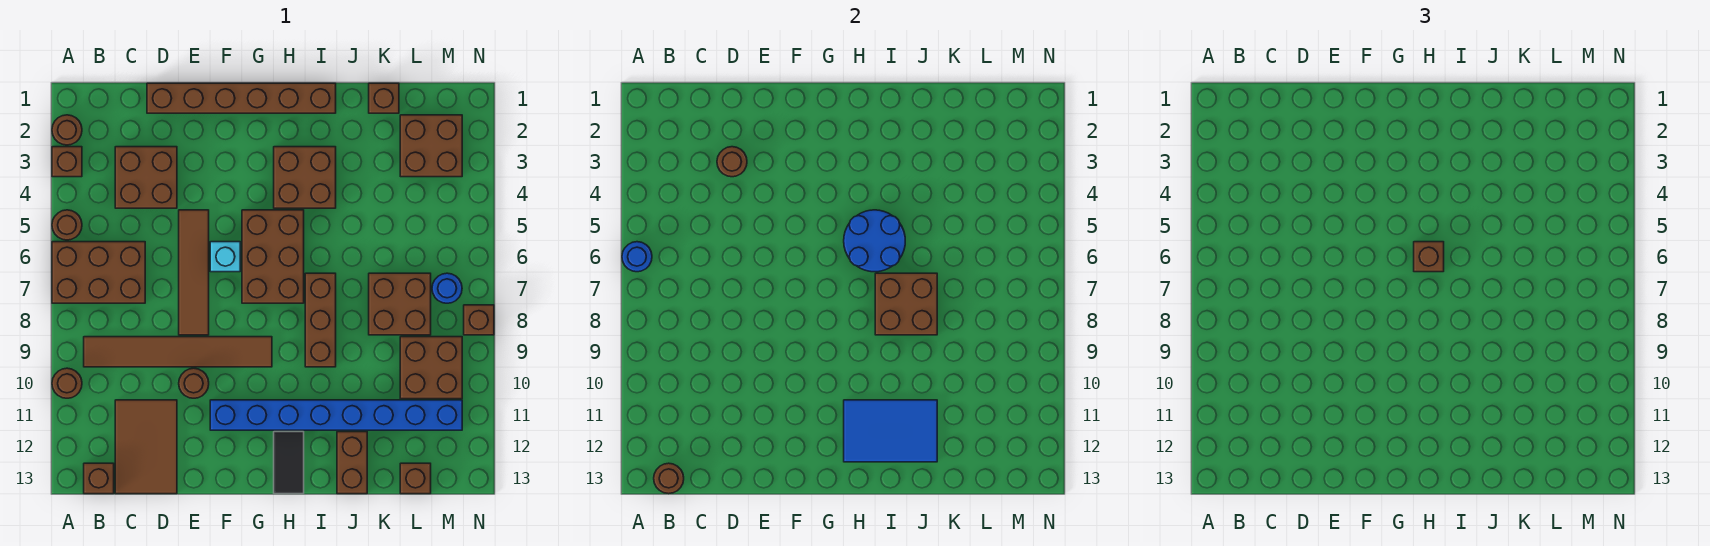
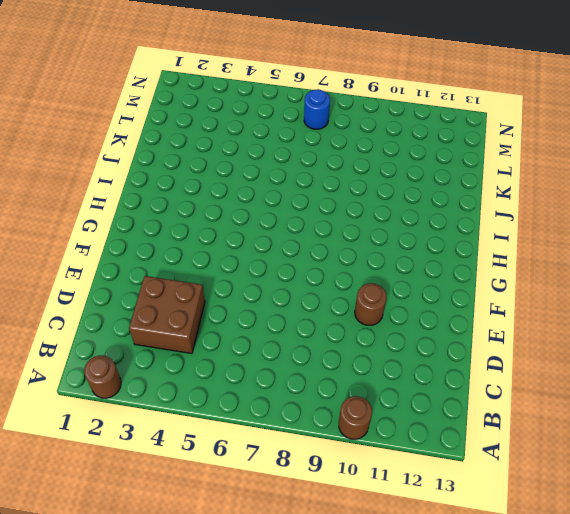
none -> brown brick A3 level 1
none -> brown round brick A5 level 1
none -> brown brick A6:C7 level 1
none -> brown tile B9:G9 level 1

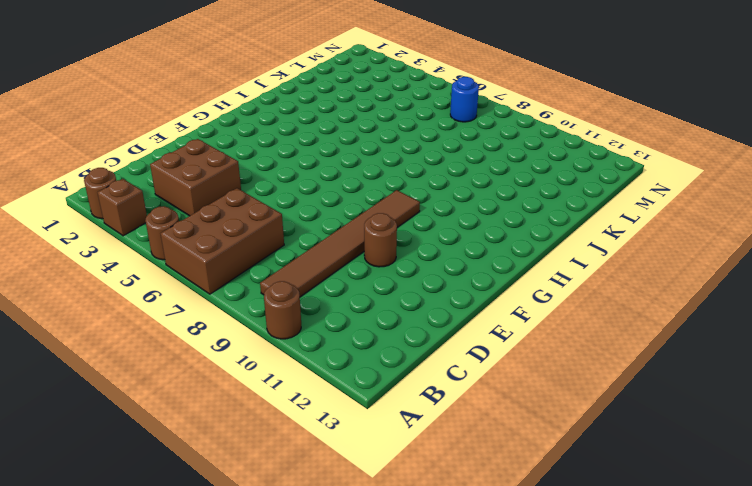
none -> brown brick B13 level 1
none -> brown tile C11:D13 level 1
none -> brown brick D1:I1 level 1
none -> brown tile E5:E8 level 1

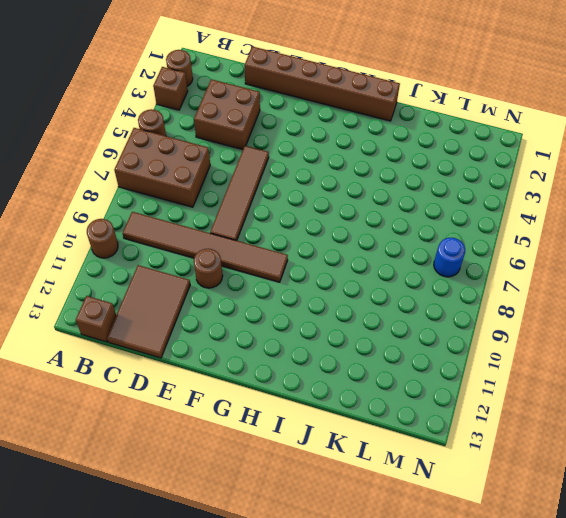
none -> cyan brick F6 level 1
none -> blue brick F11:M11 level 1
none -> brown brick G5:H7 level 1
none -> brown brick H3:I4 level 1

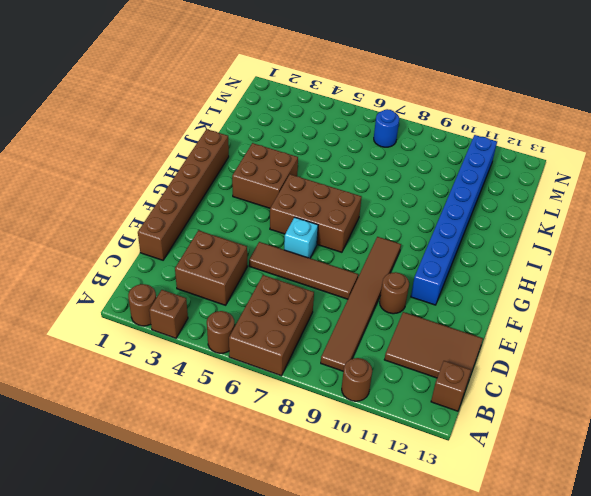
none -> black tile H12:H13 level 1
none -> brown brick I7:I9 level 1
none -> brown brick J12:J13 level 1
none -> brown brick K1 level 1

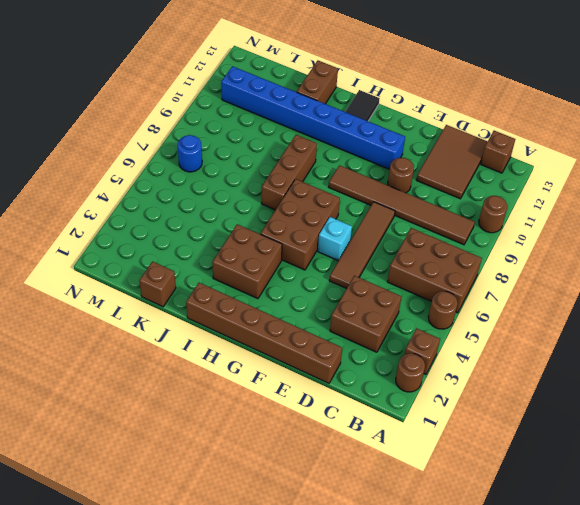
none -> brown brick K7:L8 level 1
none -> brown brick L2:M3 level 1
none -> brown brick L9:M10 level 1
none -> brown brick L13 level 1

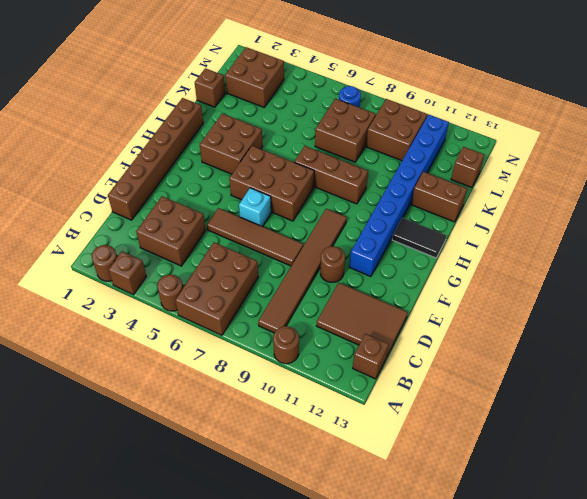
none -> brown brick N8 level 1
none -> blue round brick A6 level 2
none -> brown round brick B13 level 2
none -> brown round brick D3 level 2

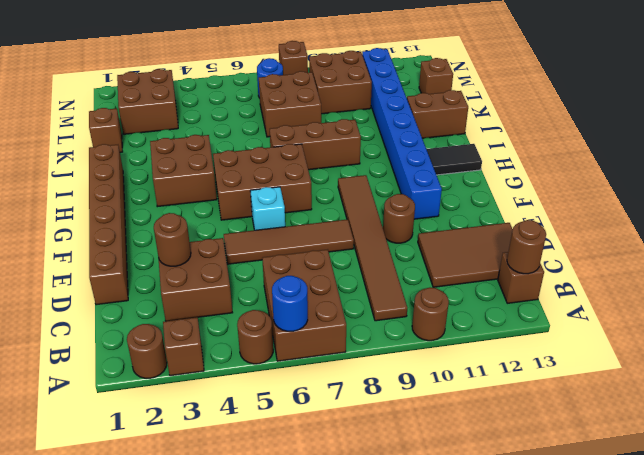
none -> blue round brick H5:I6 level 2
none -> blue tile H11:J12 level 2
none -> brown brick I7:J8 level 2
none -> brown brick H6 level 3

